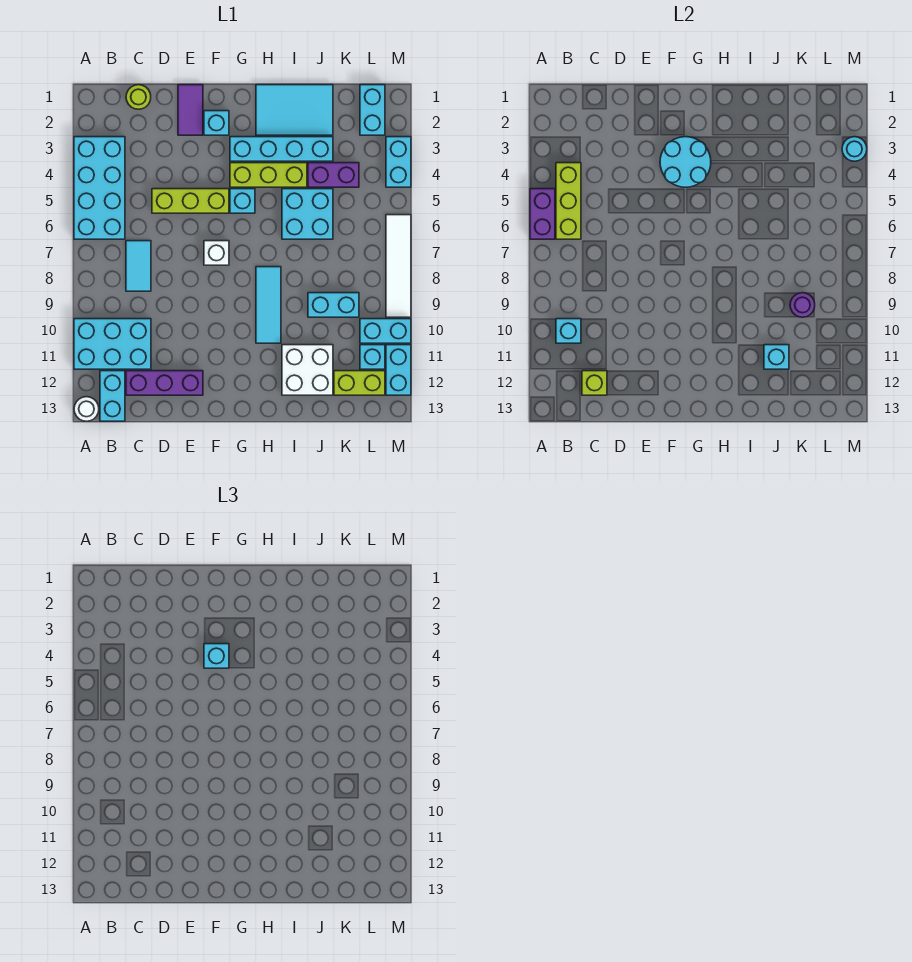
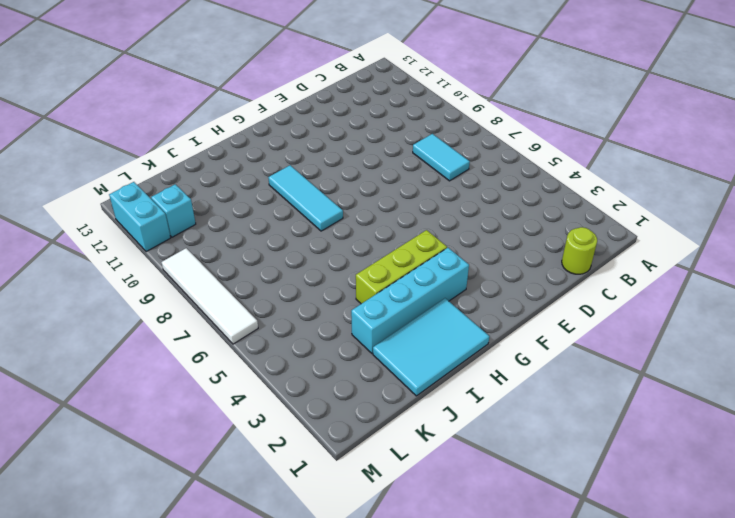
none -> cyan brick A3:B6 level 1
none -> cyan brick A10:C11 level 1
none -> white round brick A13 level 1
none -> cyan brick B12:B13 level 1

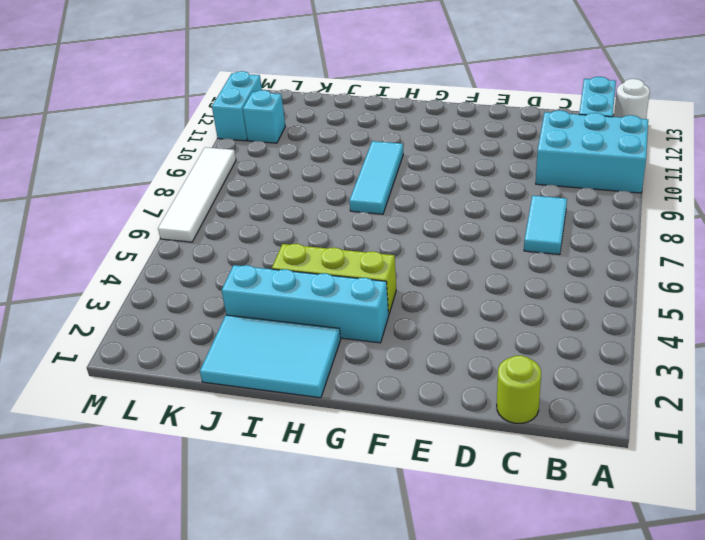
none -> cyan brick A3:B6 level 1
none -> purple brick C12:E12 level 1
none -> lime brick D5:F5 level 1
none -> purple tile E1:E2 level 1

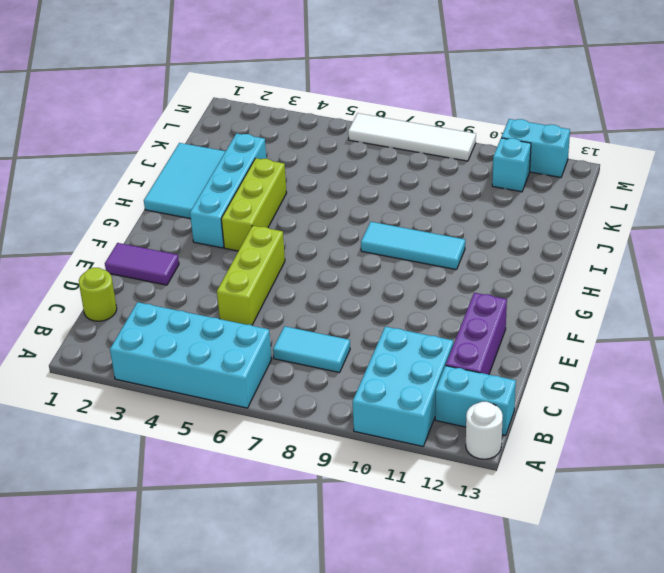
none -> cyan brick F2 level 1
none -> white brick F7 level 1
none -> cyan brick G5 level 1
none -> cyan brick I5:J6 level 1

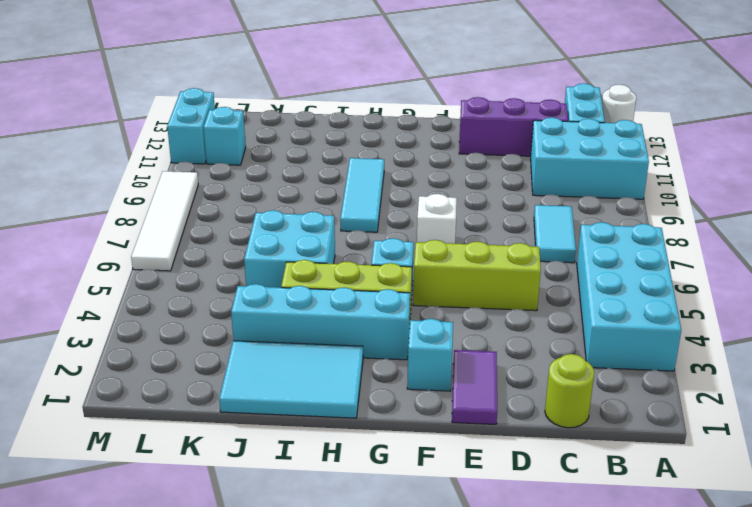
none -> white brick I11:J12 level 1
none -> purple brick J4:K4 level 1
none -> cyan brick J9:K9 level 1
none -> lime brick K12:L12 level 1

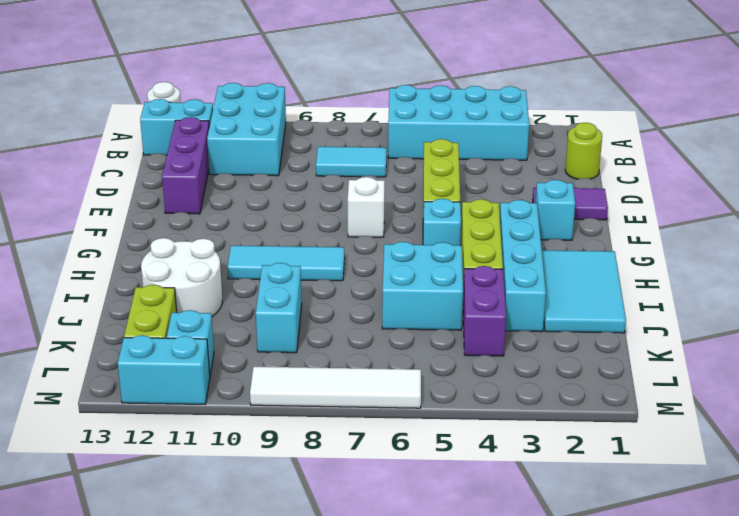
white round brick I11:J12 level 1 -> white brick I11:J12 level 1
none -> cyan brick L1:L2 level 1
none -> cyan brick L10:M10 level 1
none -> cyan brick M3:M4 level 1
none -> purple brick A5:A6 level 2

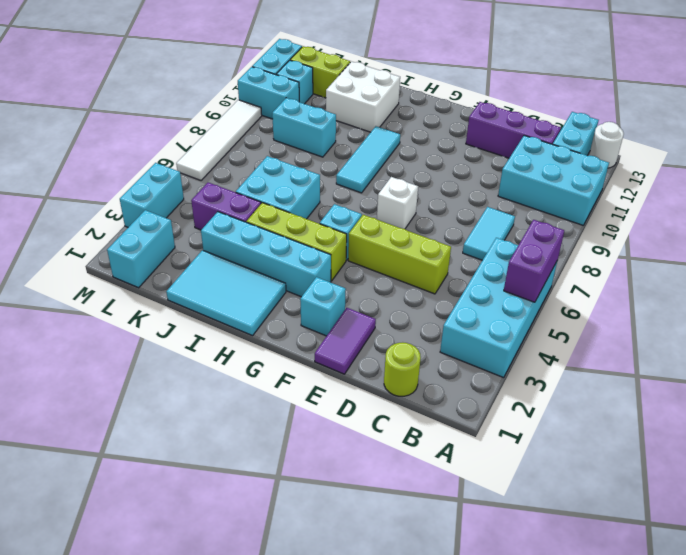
none -> lime brick B4:B6 level 2
none -> cyan brick B10 level 2
none -> lime brick C12 level 2
none -> cyan round brick F3:G4 level 2

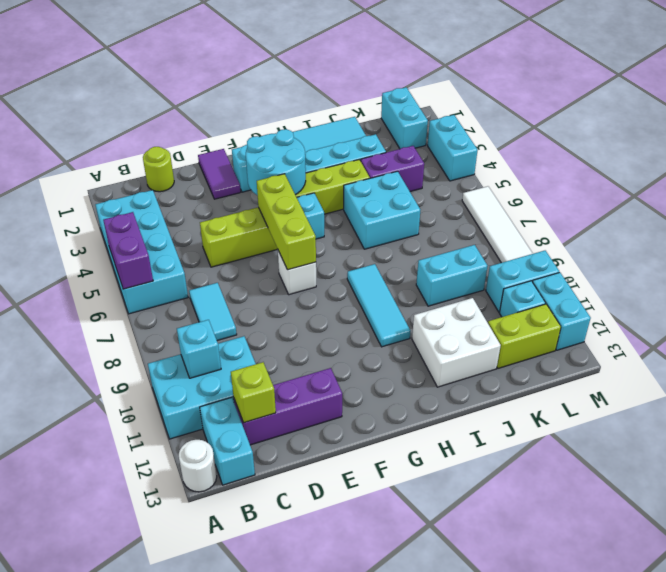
lime brick F5:F7 level 2 -> lime brick B4:B6 level 2
none -> cyan brick J11 level 2
none -> purple round brick K9 level 2
none -> cyan round brick M3 level 2
none -> cyan brick F4 level 3

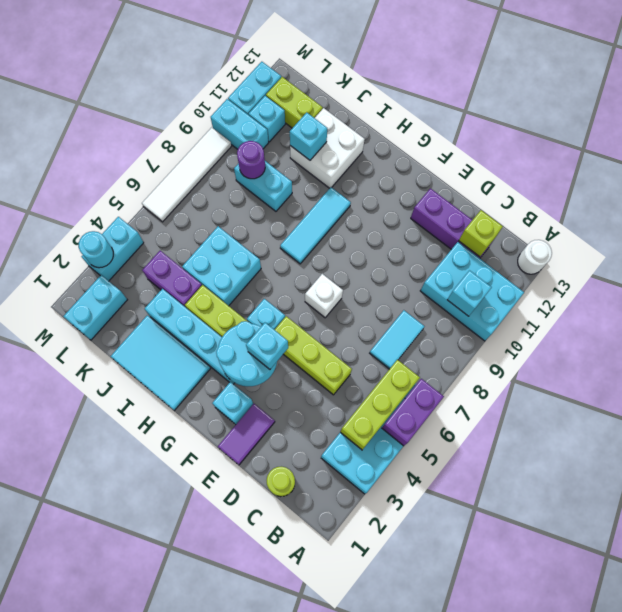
none -> cyan brick B12:B13 level 1

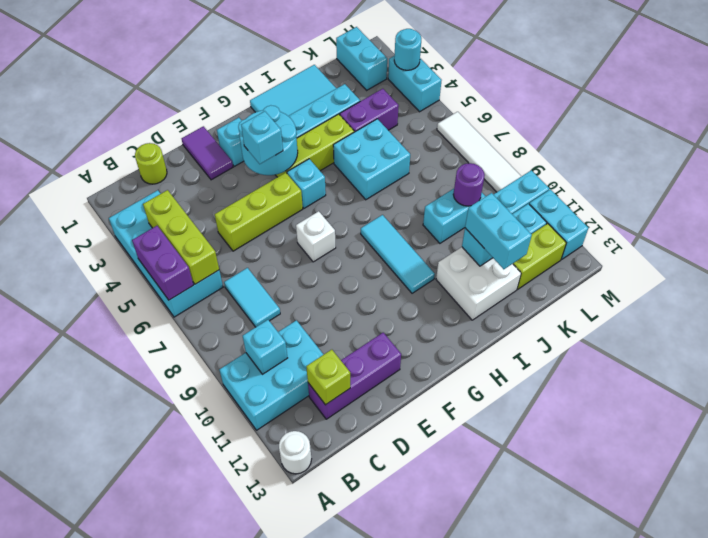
cyan brick J11:J12 level 3 -> cyan brick B12:B13 level 1

